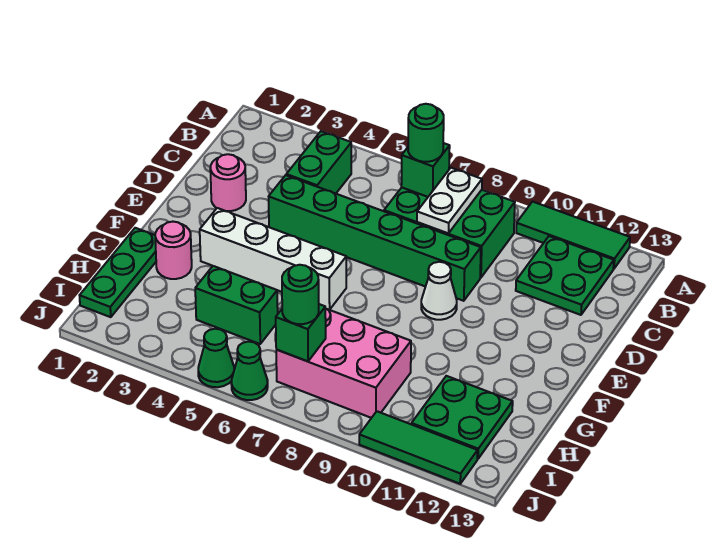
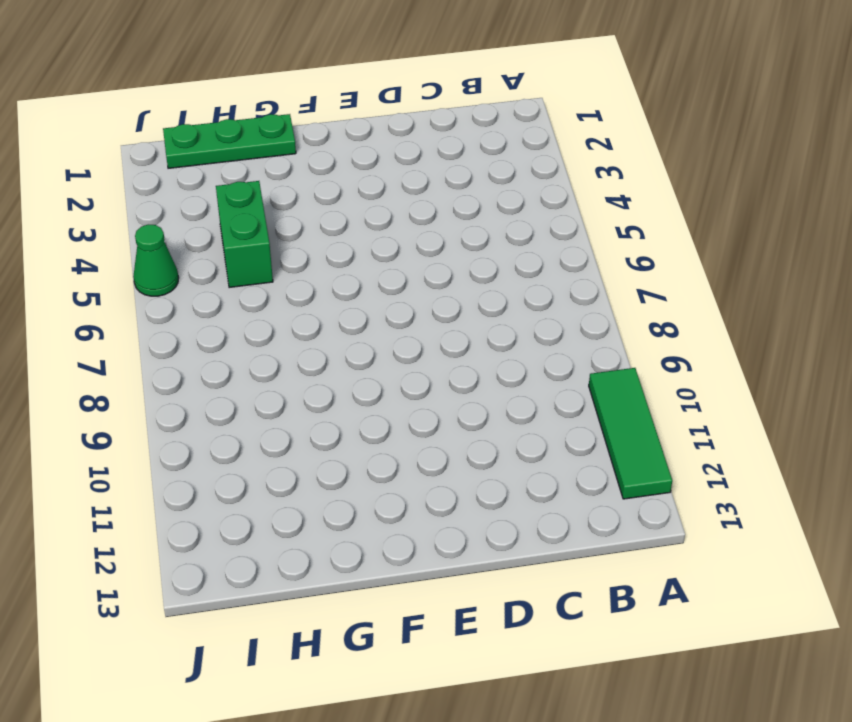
none -> green brick B4:C4 level 1
none -> green brick B7:C9 level 1
none -> green plate B11:C12 level 1

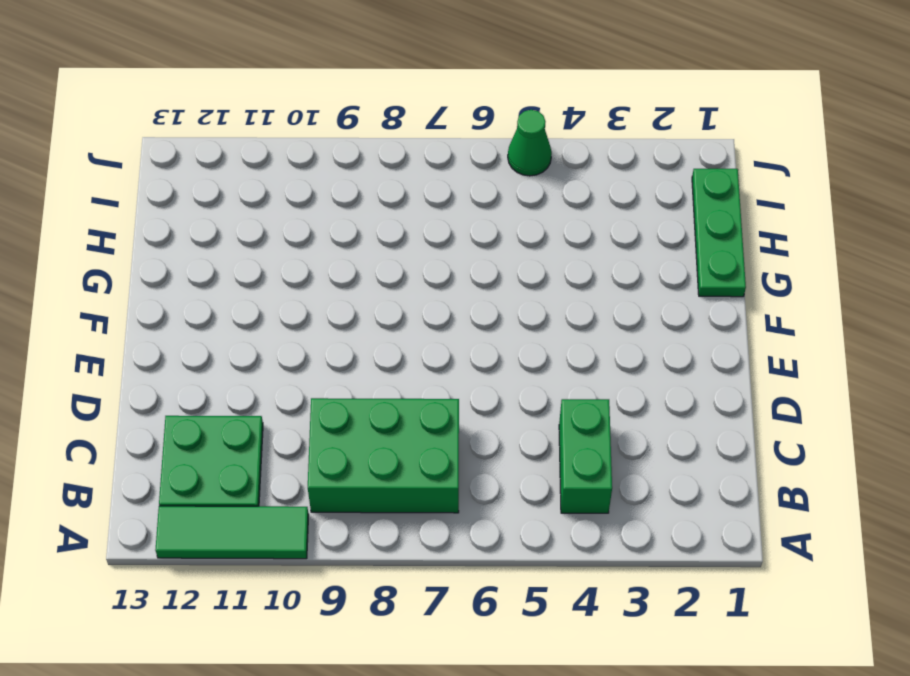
none -> pink round brick D2 level 1
none -> green brick D4:D9 level 1
none -> white cone E9 level 1

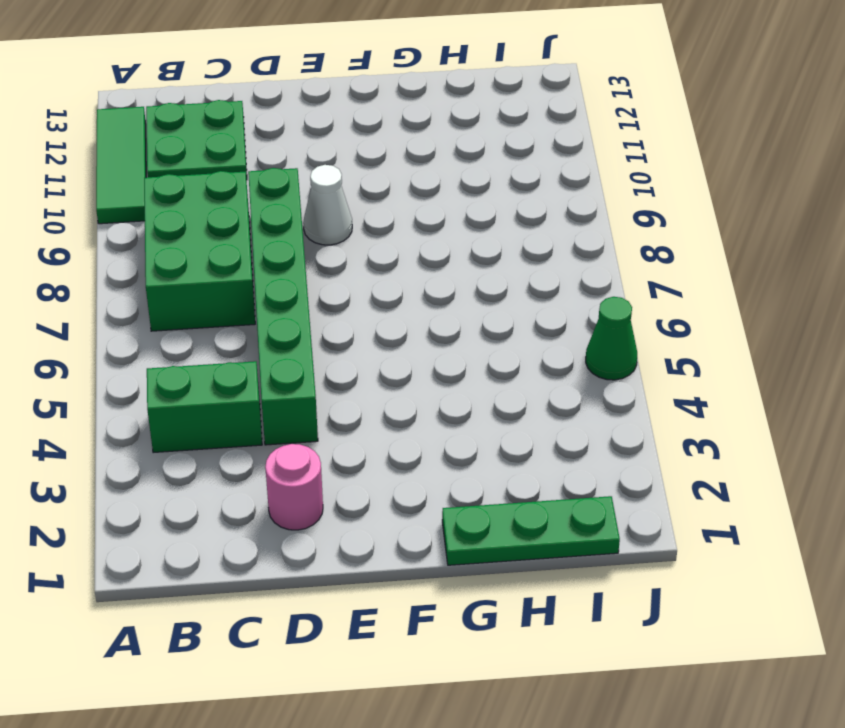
none -> white brick F3:F6 level 1
none -> pink round brick G2 level 1
none -> green brick H4:H5 level 1

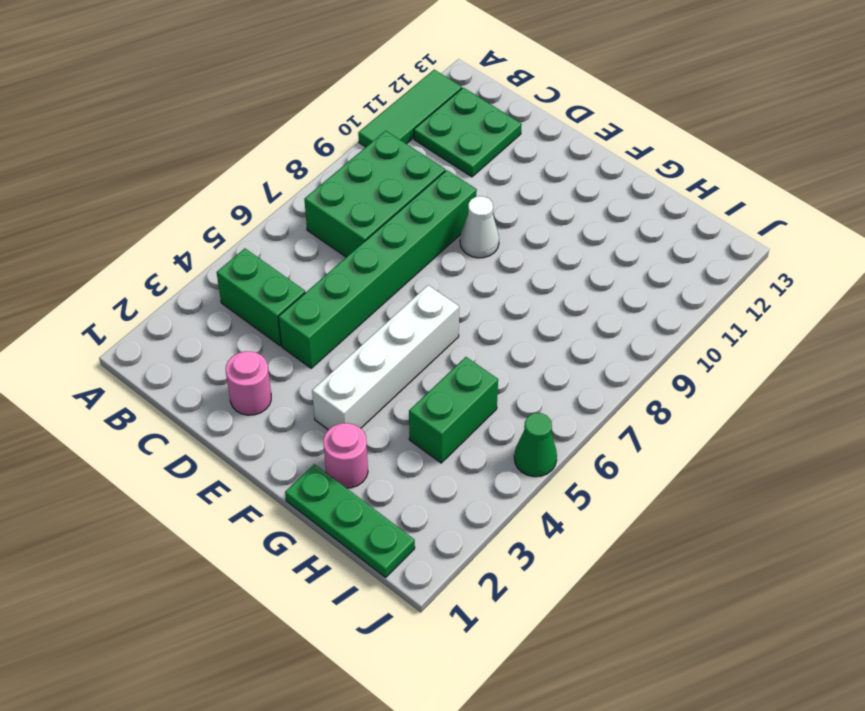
none -> pink brick H7:I9 level 1
none -> green plate H11:I12 level 1
none -> green cone J6 level 1

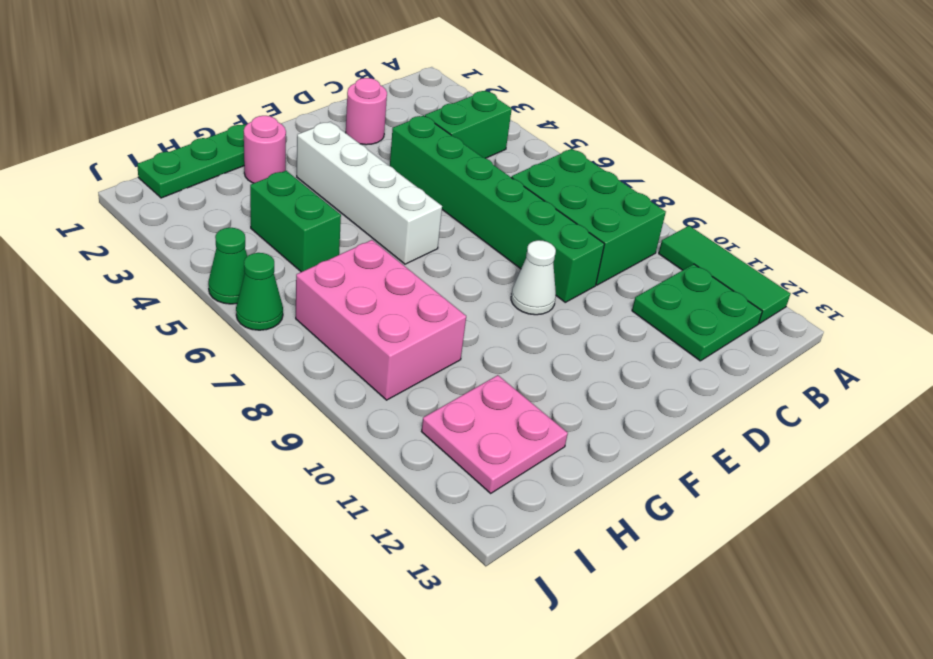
pink plate H11:I12 level 1 -> green plate H11:I12 level 1
none -> green tile J10:J12 level 1
none -> green brick B7 level 2
none -> white plate B8:C8 level 2

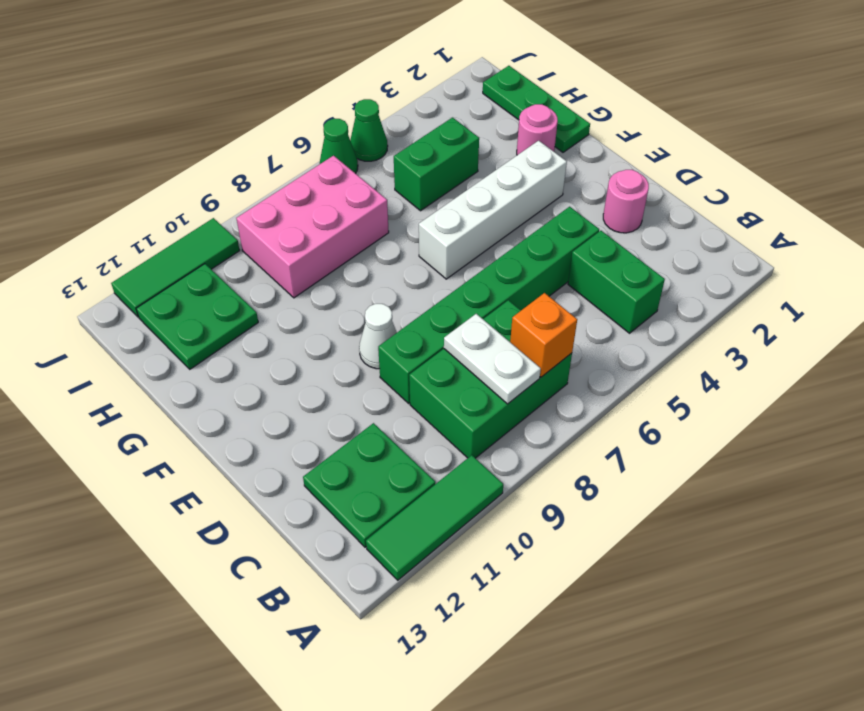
orange brick B7 level 2 -> green brick B7 level 2
none -> green brick I7 level 2
none -> green round brick B7 level 3
none -> green round brick I7 level 3

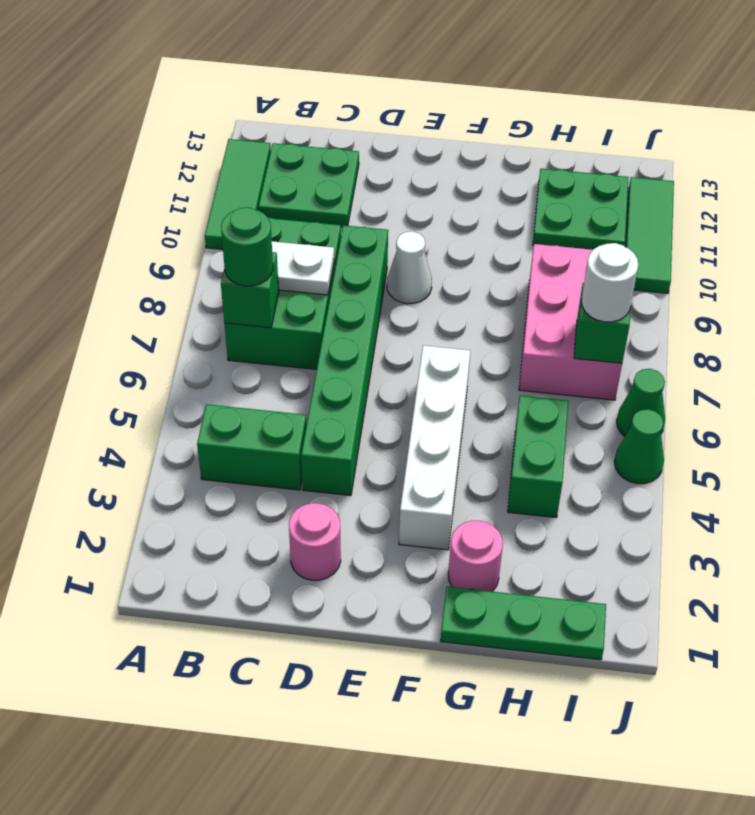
white round brick I7 level 3 -> green round brick I7 level 3

